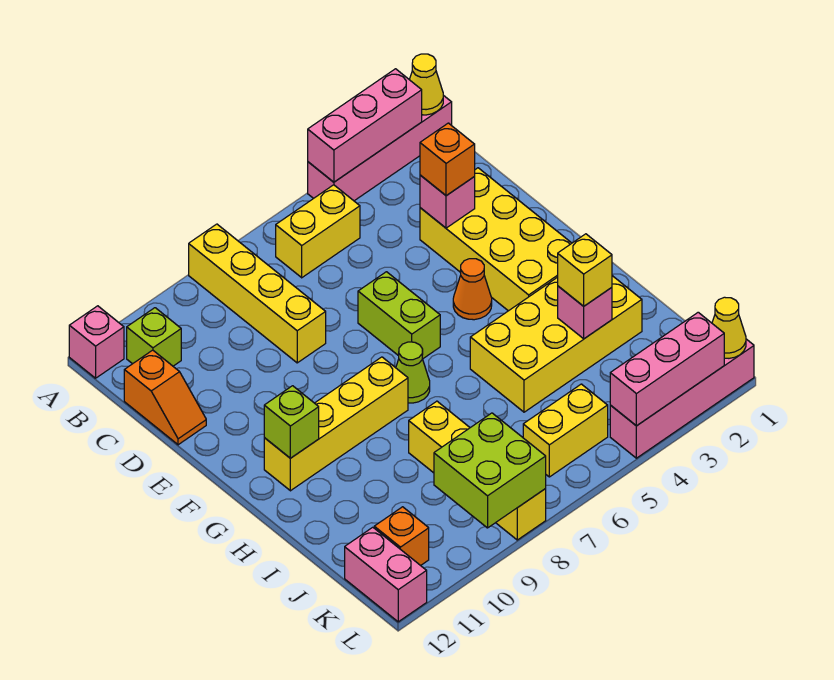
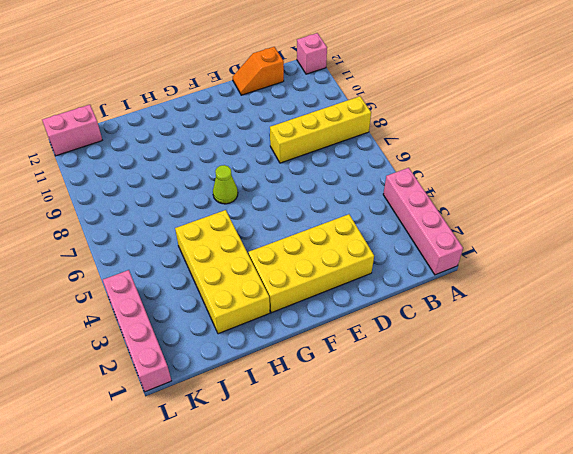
none -> yellow brick B5:B6 level 1
none -> lime brick B11 level 1
none -> lime brick E6:F6 level 1

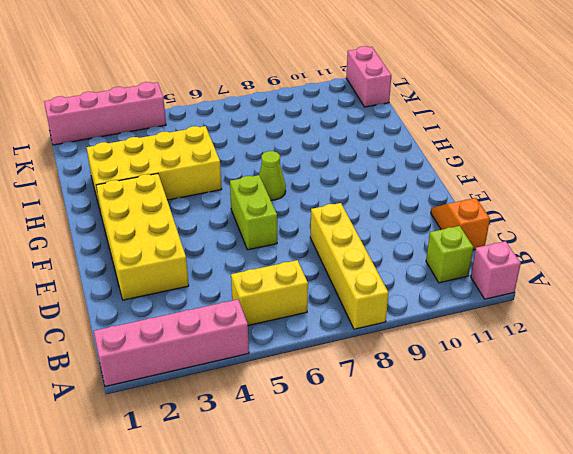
none -> orange cone F4 level 1
none -> yellow brick G8:G11 level 1
none -> yellow brick I8:L8 level 1

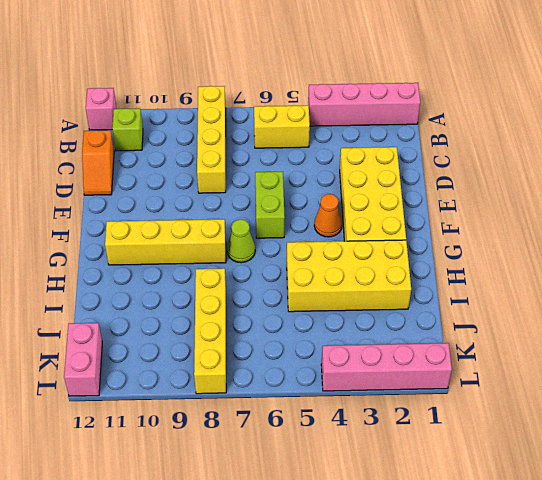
none -> yellow brick K5:K6 level 1
none -> orange brick K11 level 1
none -> yellow cone A1 level 2

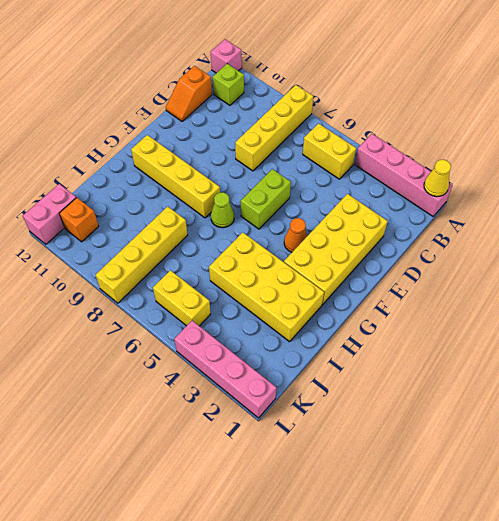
none -> pink brick A2:A4 level 2
none -> pink brick D3 level 2
none -> lime brick G11 level 2

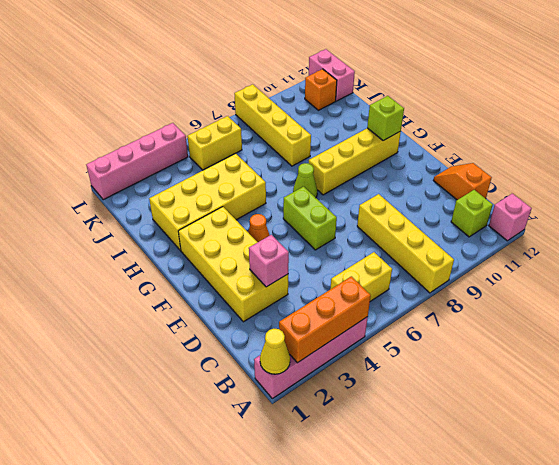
orange brick A2:A4 level 2 -> pink brick A2:A4 level 2
none -> pink brick I3 level 2
none -> lime brick K8:L9 level 2
none -> yellow cone L1 level 2

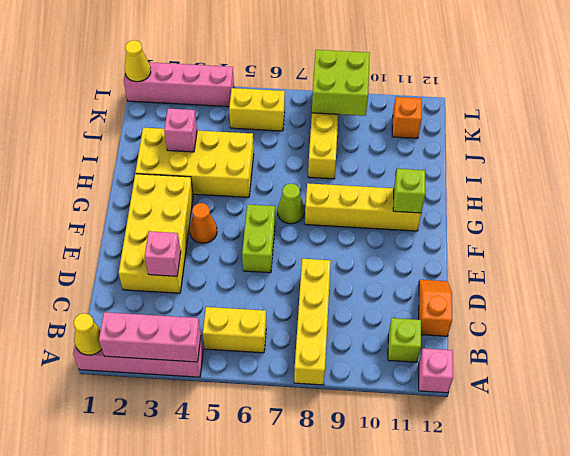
none -> pink brick K12:L12 level 1
none -> pink brick L2:L4 level 2
none -> orange brick D3 level 3

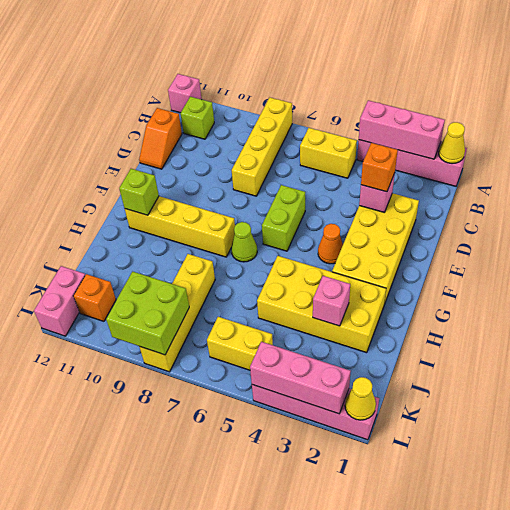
none -> yellow brick I3 level 3

